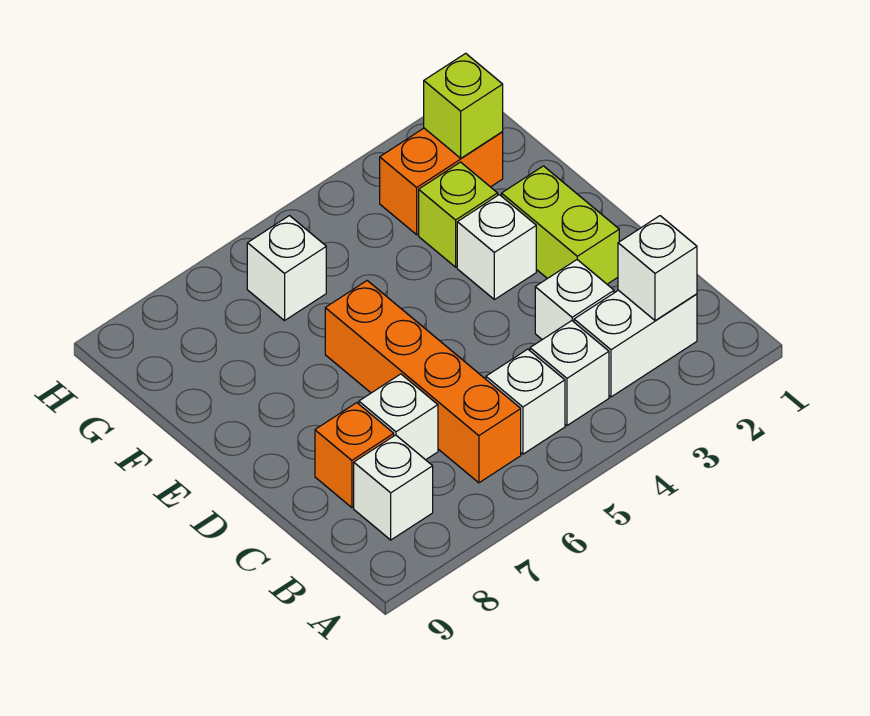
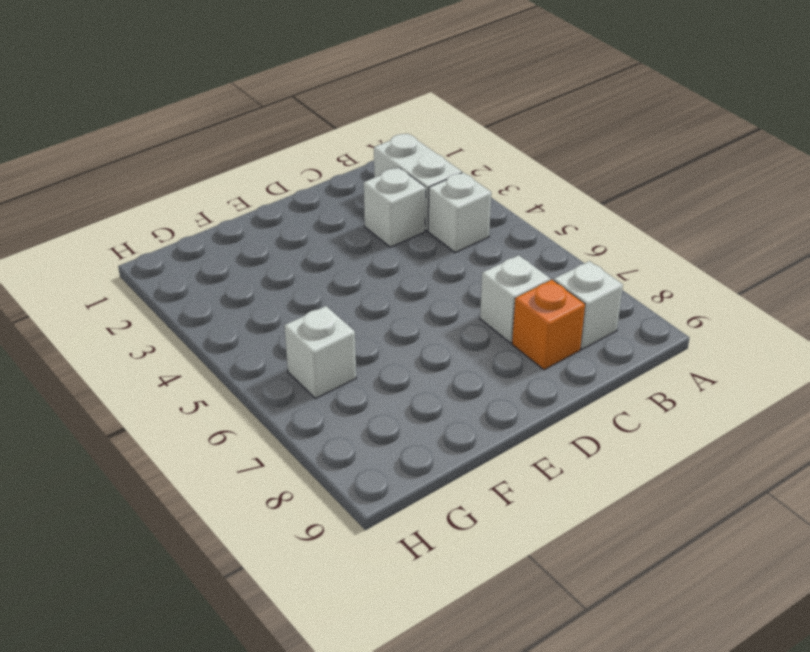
none -> white brick B5 level 1
none -> orange brick B6:E6 level 1
none -> lime brick D2:E2 level 1

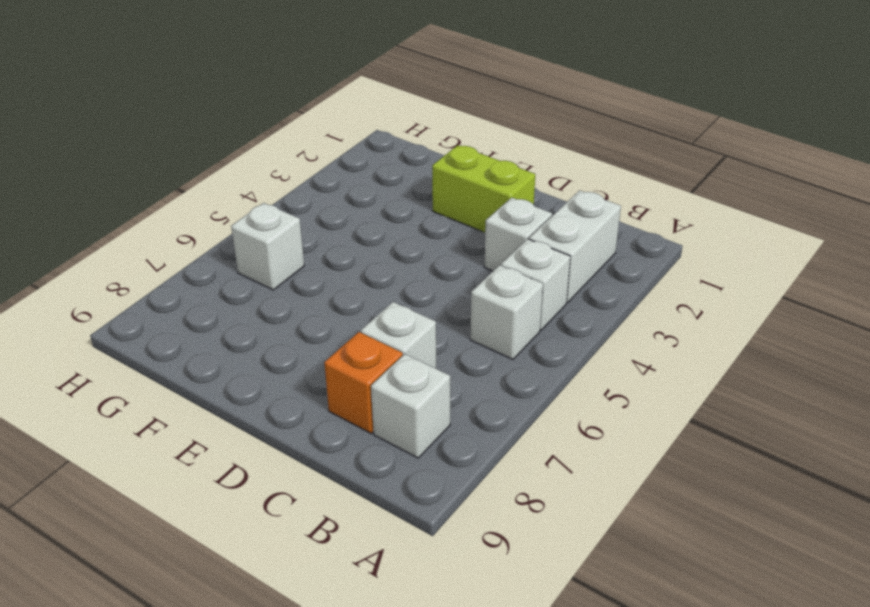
none -> orange brick B6:E6 level 1
none -> white brick E3 level 1
none -> lime brick F3 level 1

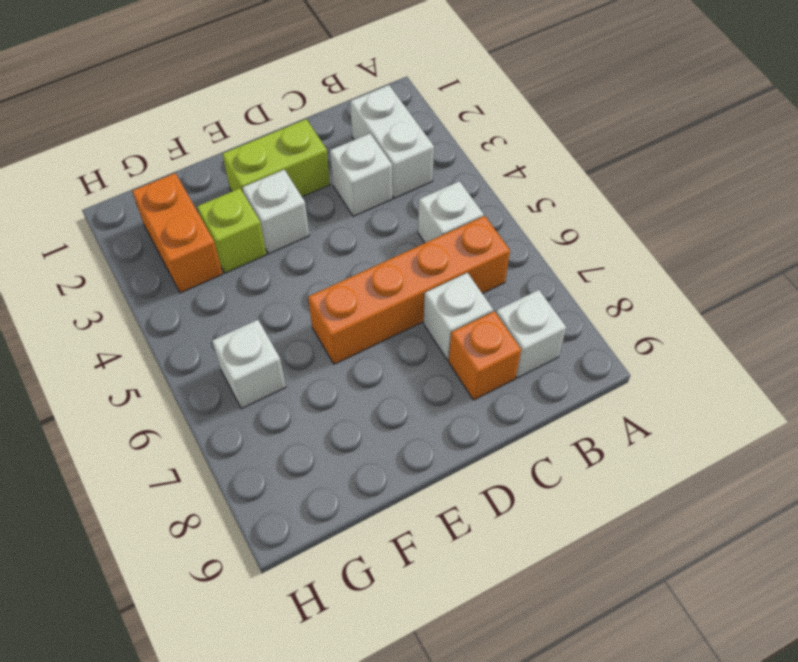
none -> white brick B4 level 1
none -> white brick B2 level 2
none -> lime brick G2 level 2

